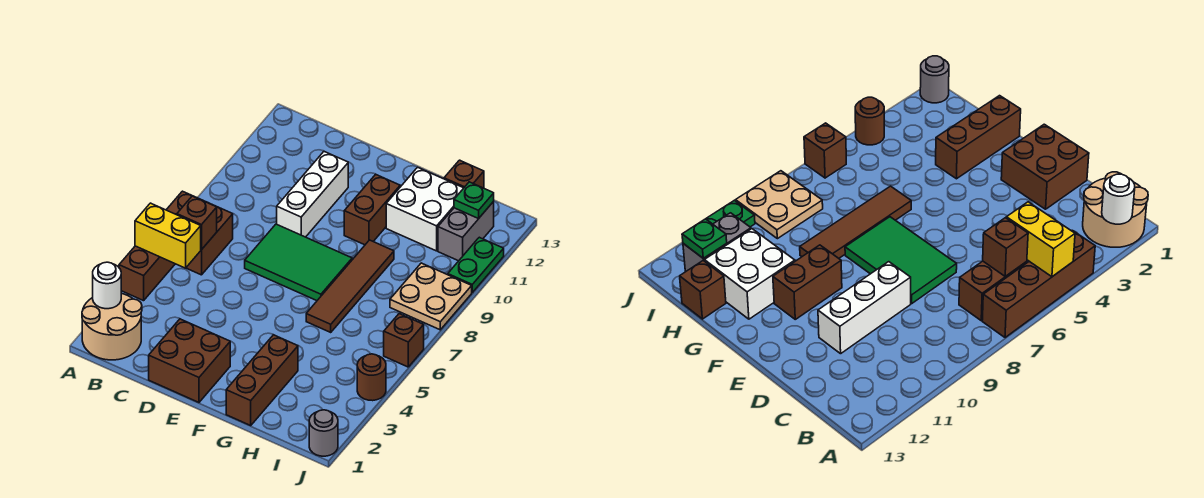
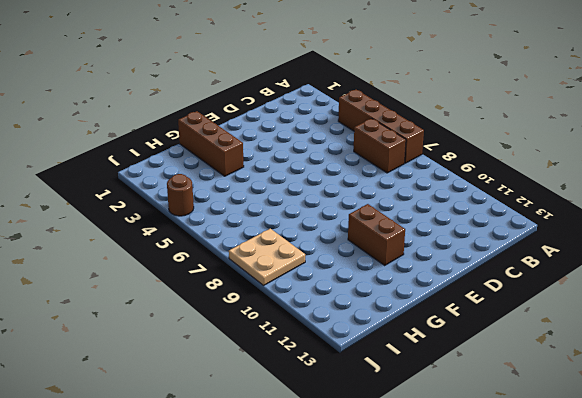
none -> tan round brick A1:B2 level 1
none -> brown brick D1:E2 level 1
none -> green tile D7:F8 level 1

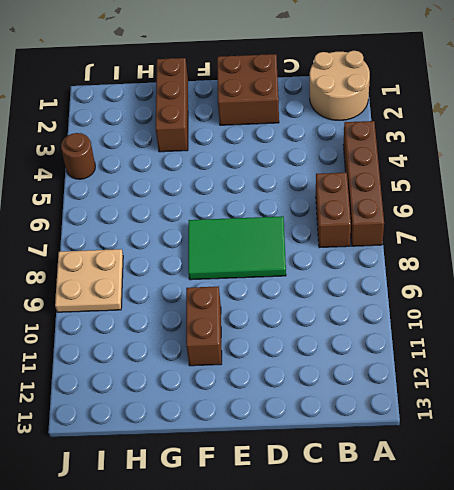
none -> white brick D9:D11 level 1
none -> brown tile G6:G9 level 1
none -> white brick G11:H12 level 1

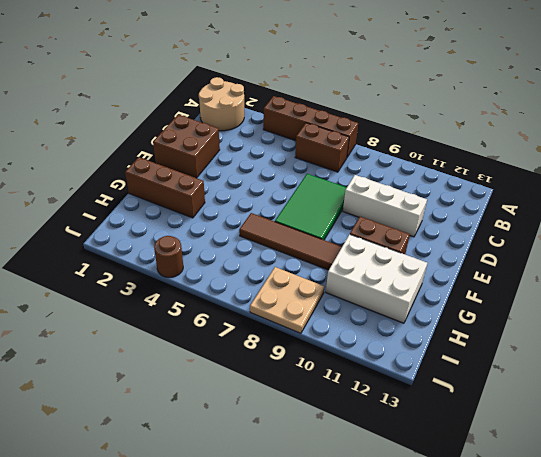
white brick G10:H12 level 1 -> white brick G11:H12 level 1
none -> brown brick H13 level 1
none -> grey brick I11:I12 level 1
none -> grey round brick J1 level 1

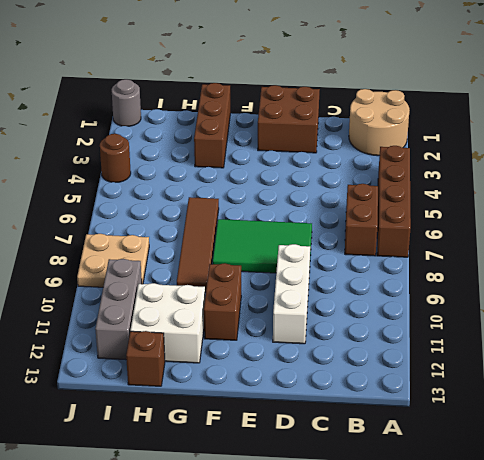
grey brick I10:I12 level 1 -> grey brick I11:I12 level 1
none -> brown brick J6 level 1
none -> green plate J10:J11 level 1
none -> white round brick A2 level 2

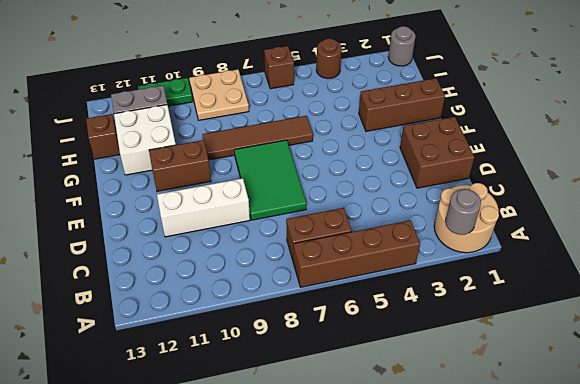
grey round brick A2 level 2 -> white round brick A2 level 2
none -> yellow brick A5:B5 level 2
none -> brown brick B6 level 2
none -> green plate I12 level 2

